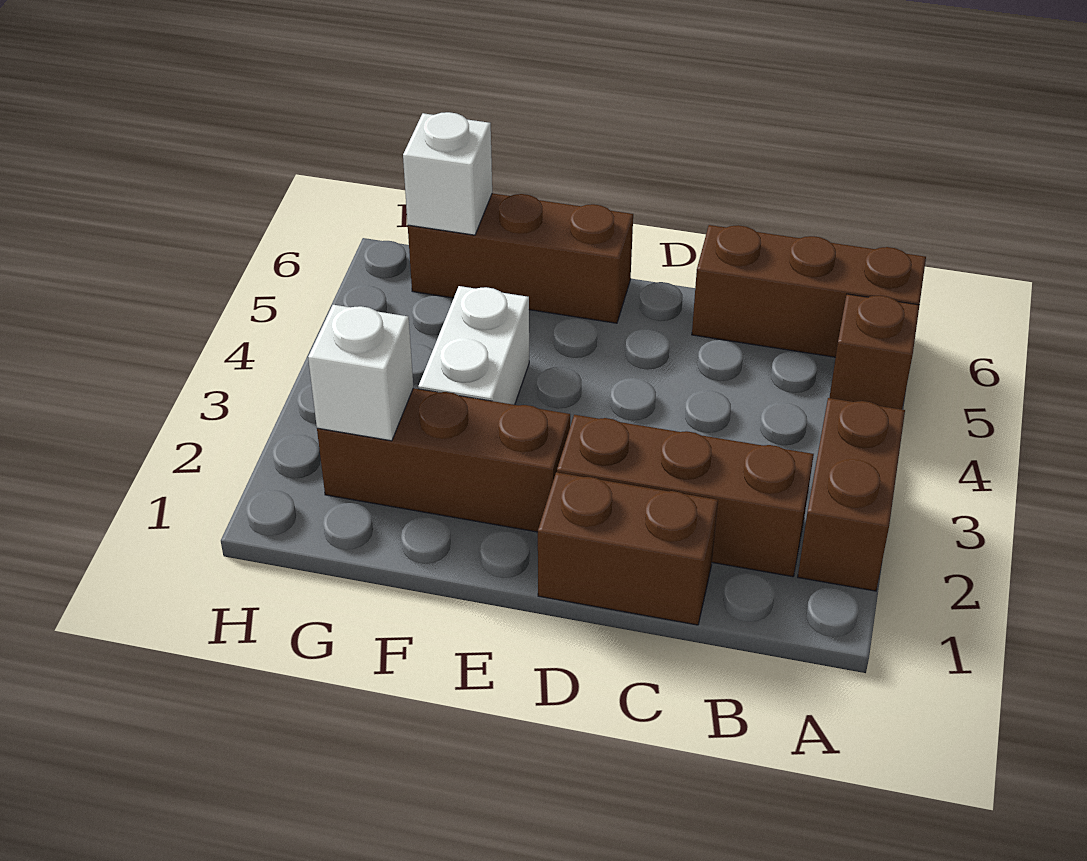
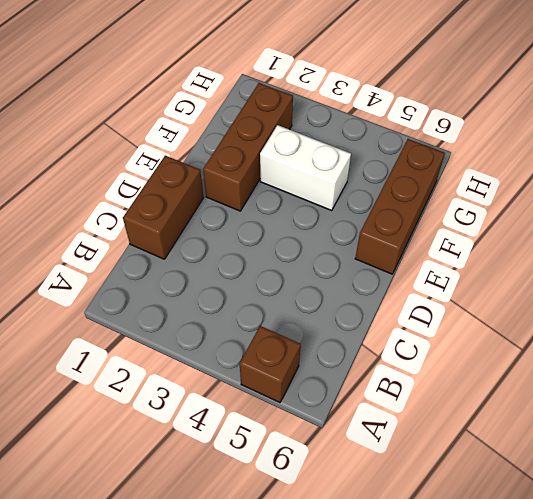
none -> brown brick A2:A3 level 1
none -> brown brick A6:C6 level 1

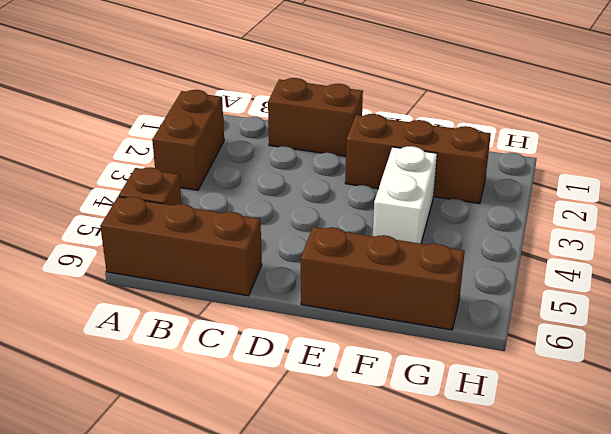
none -> brown brick B2:D2 level 1
none -> white brick G2 level 2

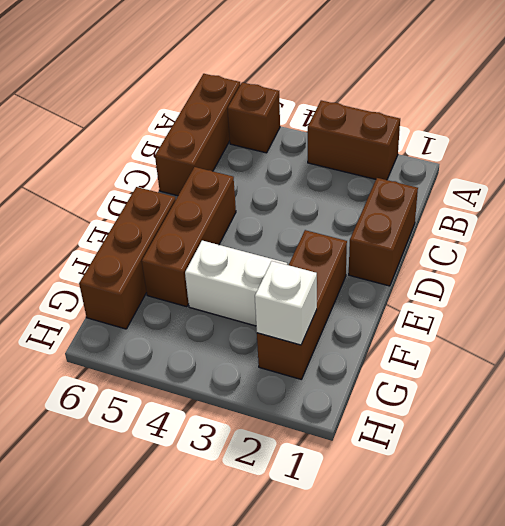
brown brick D5:F5 level 1 -> brown brick B2:D2 level 1
none -> white brick G6 level 2

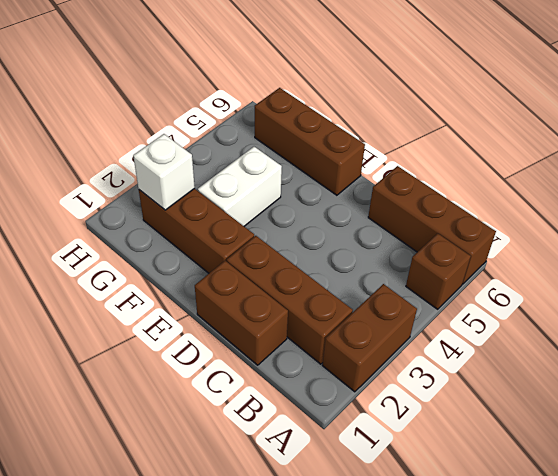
none -> white brick G6 level 2

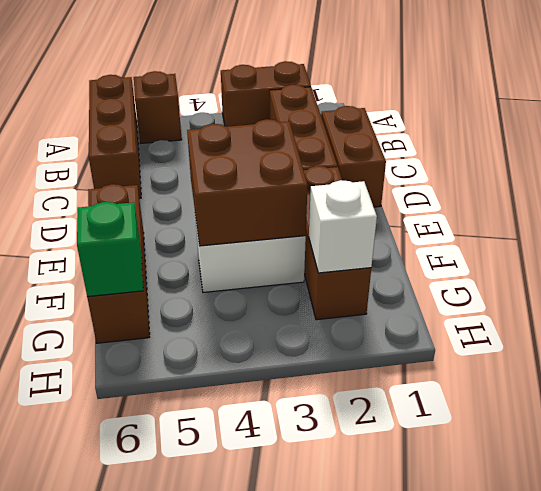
brown brick E3:F4 level 2 -> none
green brick G6 level 2 -> white brick G6 level 2

